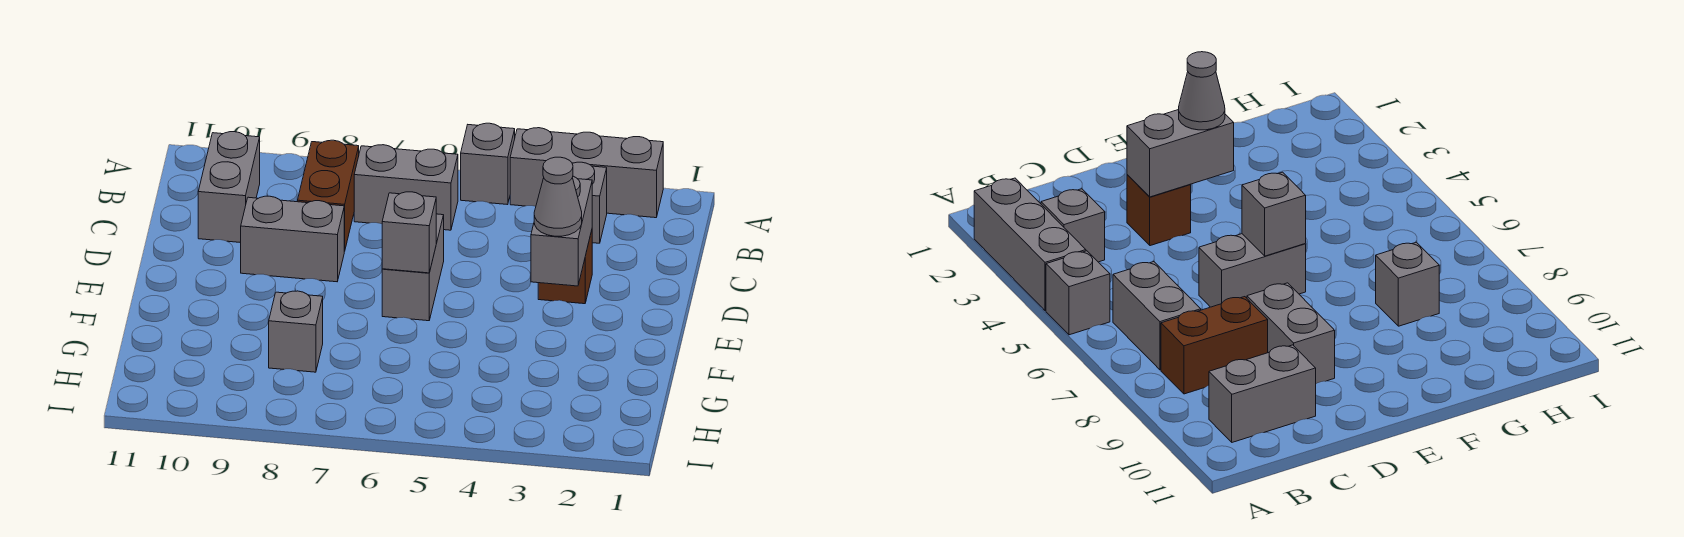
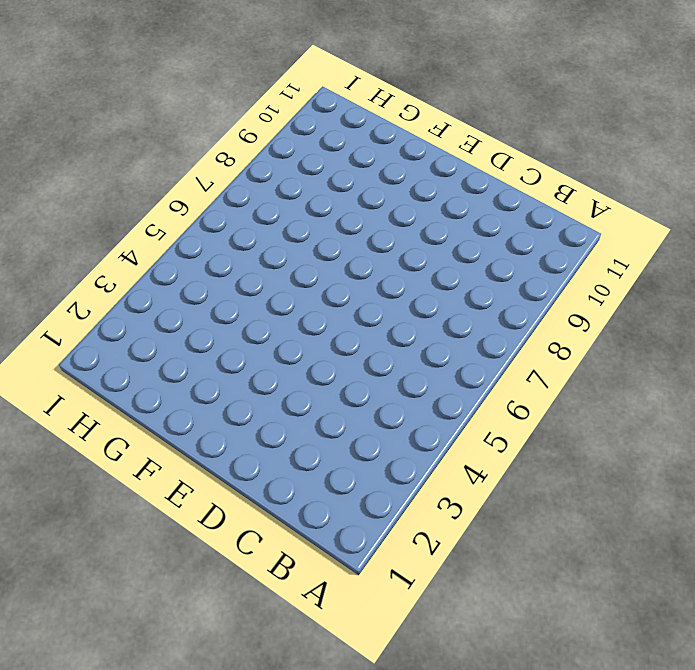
none -> grey brick A2:A4 level 1
none -> grey brick A5 level 1
none -> grey brick B3 level 1

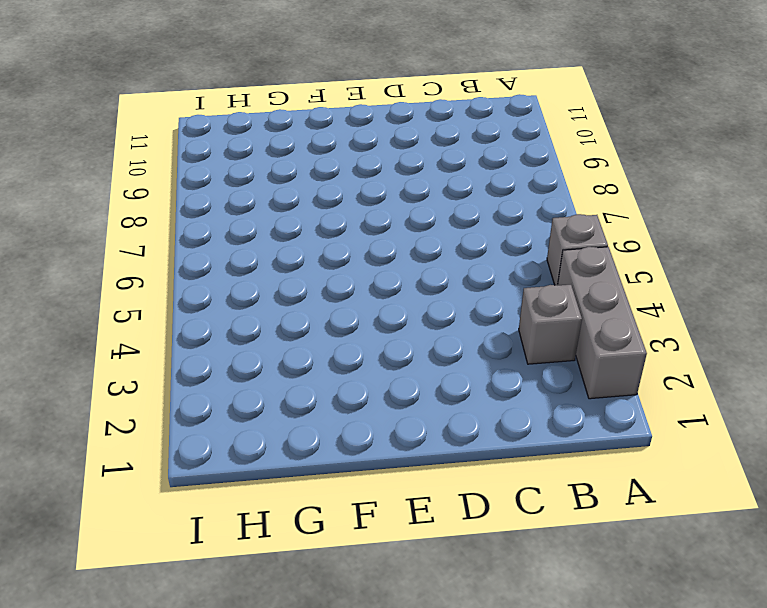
none -> grey brick B6:B7 level 1
none -> brown brick B8:C8 level 1
none -> grey brick B10:C10 level 1

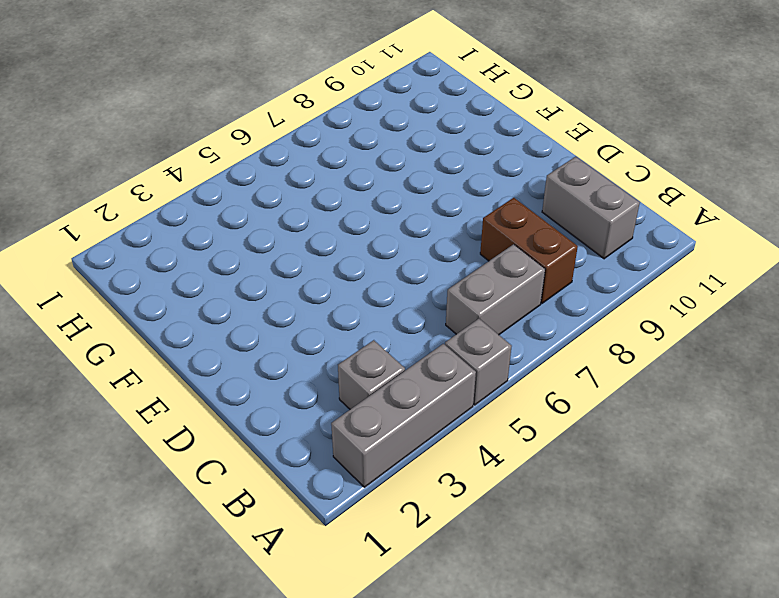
none -> brown brick D3 level 1
none -> grey brick D6:E6 level 1
none -> grey brick D8:D9 level 1

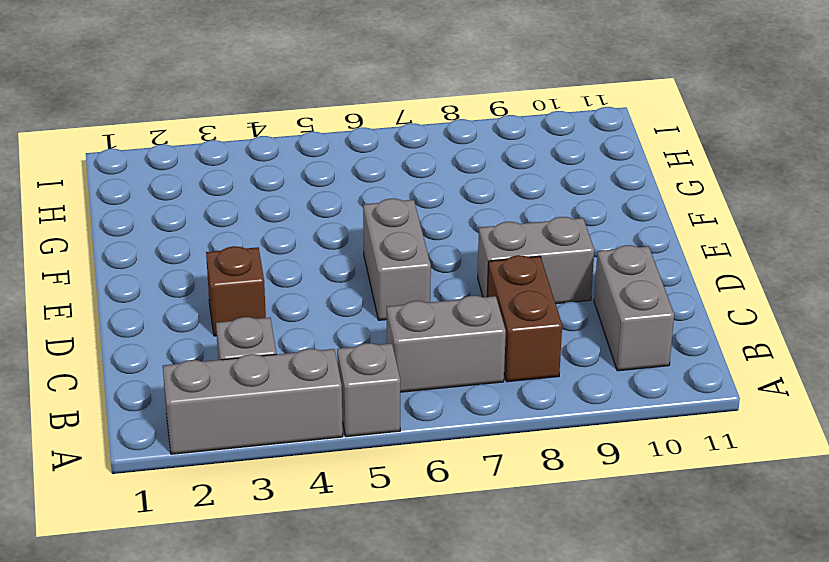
none -> grey brick G8 level 1
none -> grey brick D3:E3 level 2
none -> grey brick E6 level 2

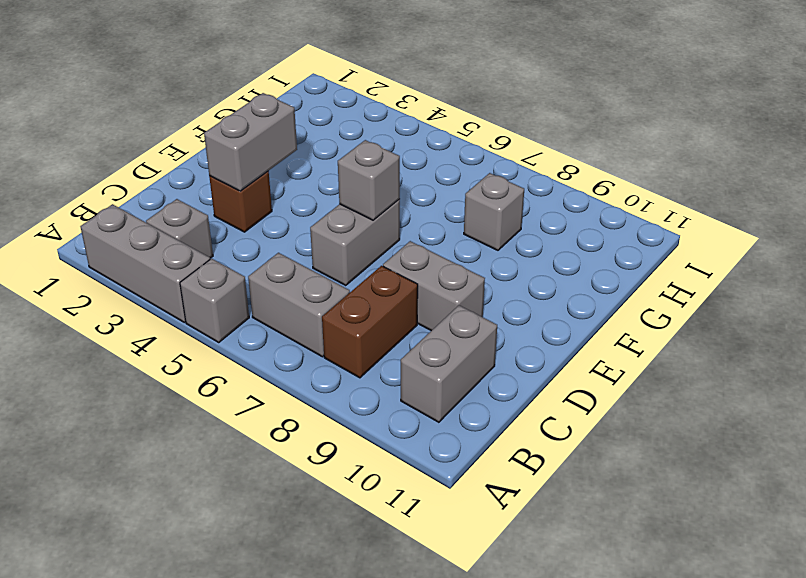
none -> grey cone E3 level 3

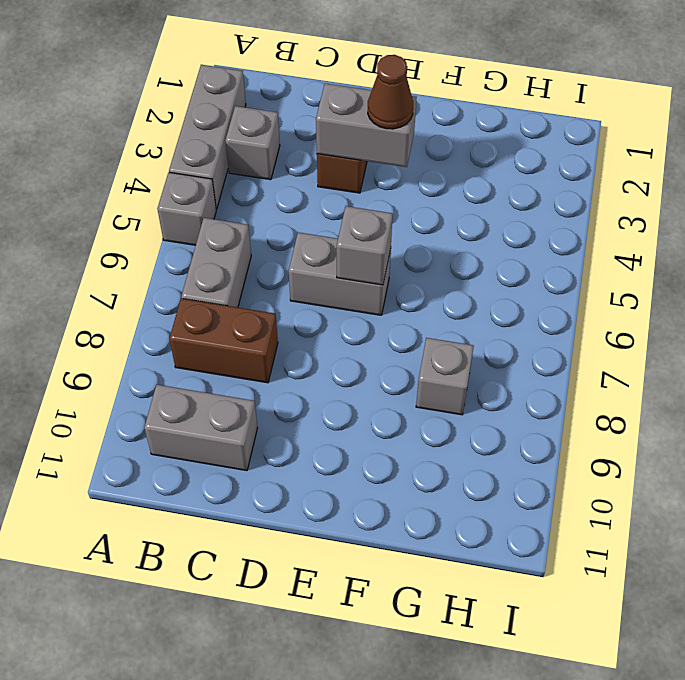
brown cone E3 level 3 -> grey cone E3 level 3
none -> grey brick D8:D9 level 1

